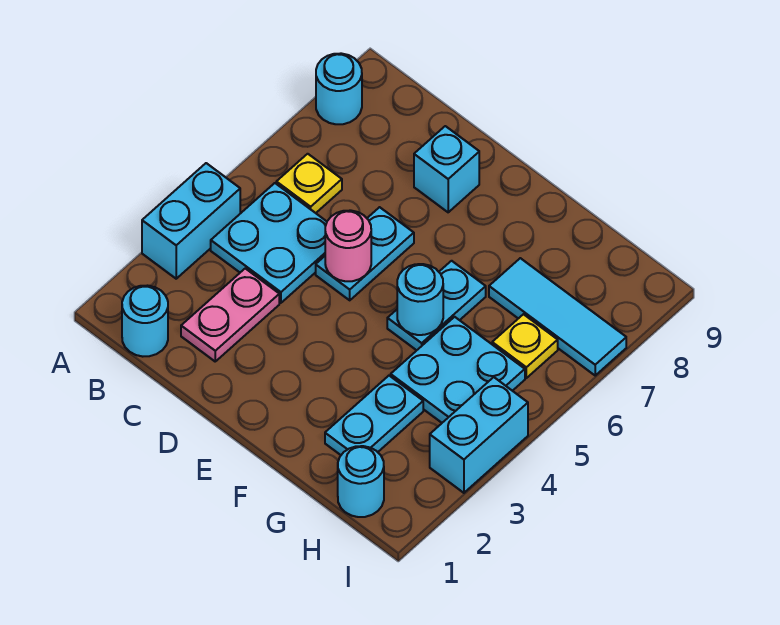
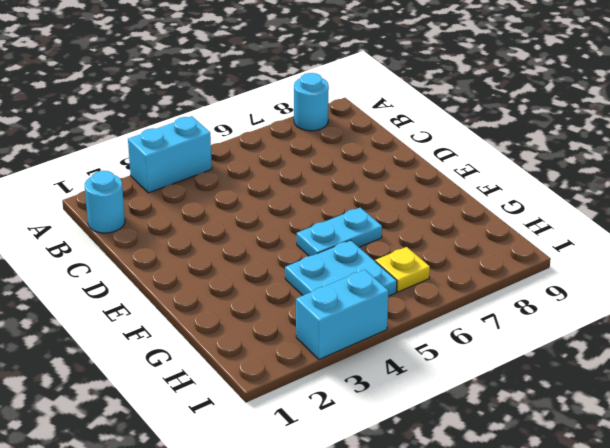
none -> cyan plate B4:C5 level 1
none -> yellow plate B6 level 1
none -> pink plate C2:C3 level 1

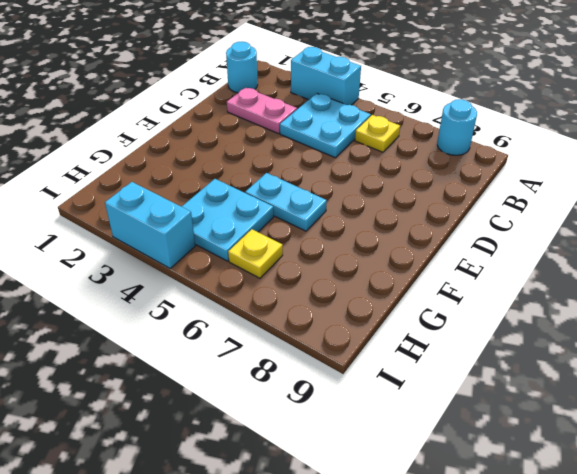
none -> cyan plate D5:D6 level 1
none -> cyan brick D8 level 1
none -> cyan plate G2:G3 level 1

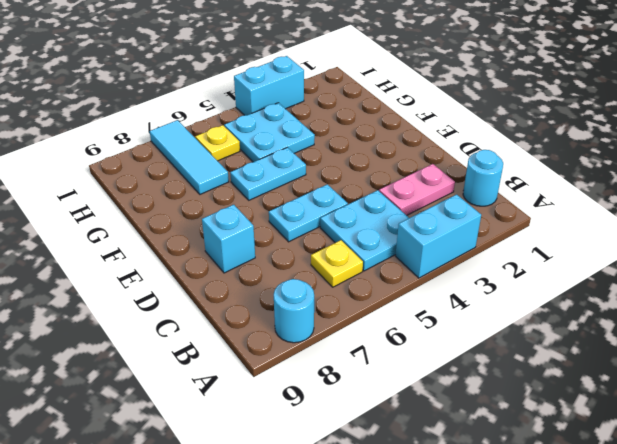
none -> cyan plate G2:G3 level 1
none -> cyan round brick H1 level 1
none -> pink round brick D5 level 2

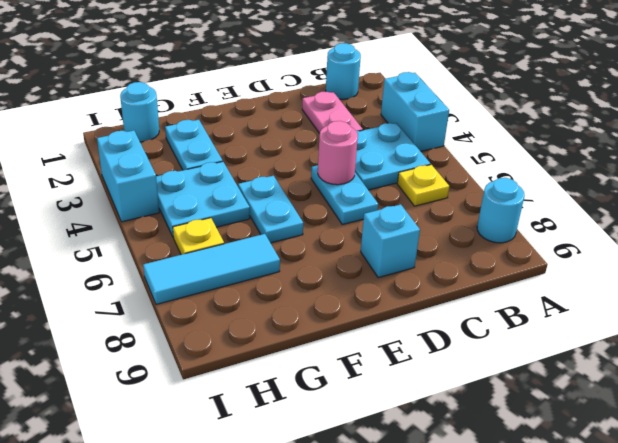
none -> cyan round brick F5 level 2

